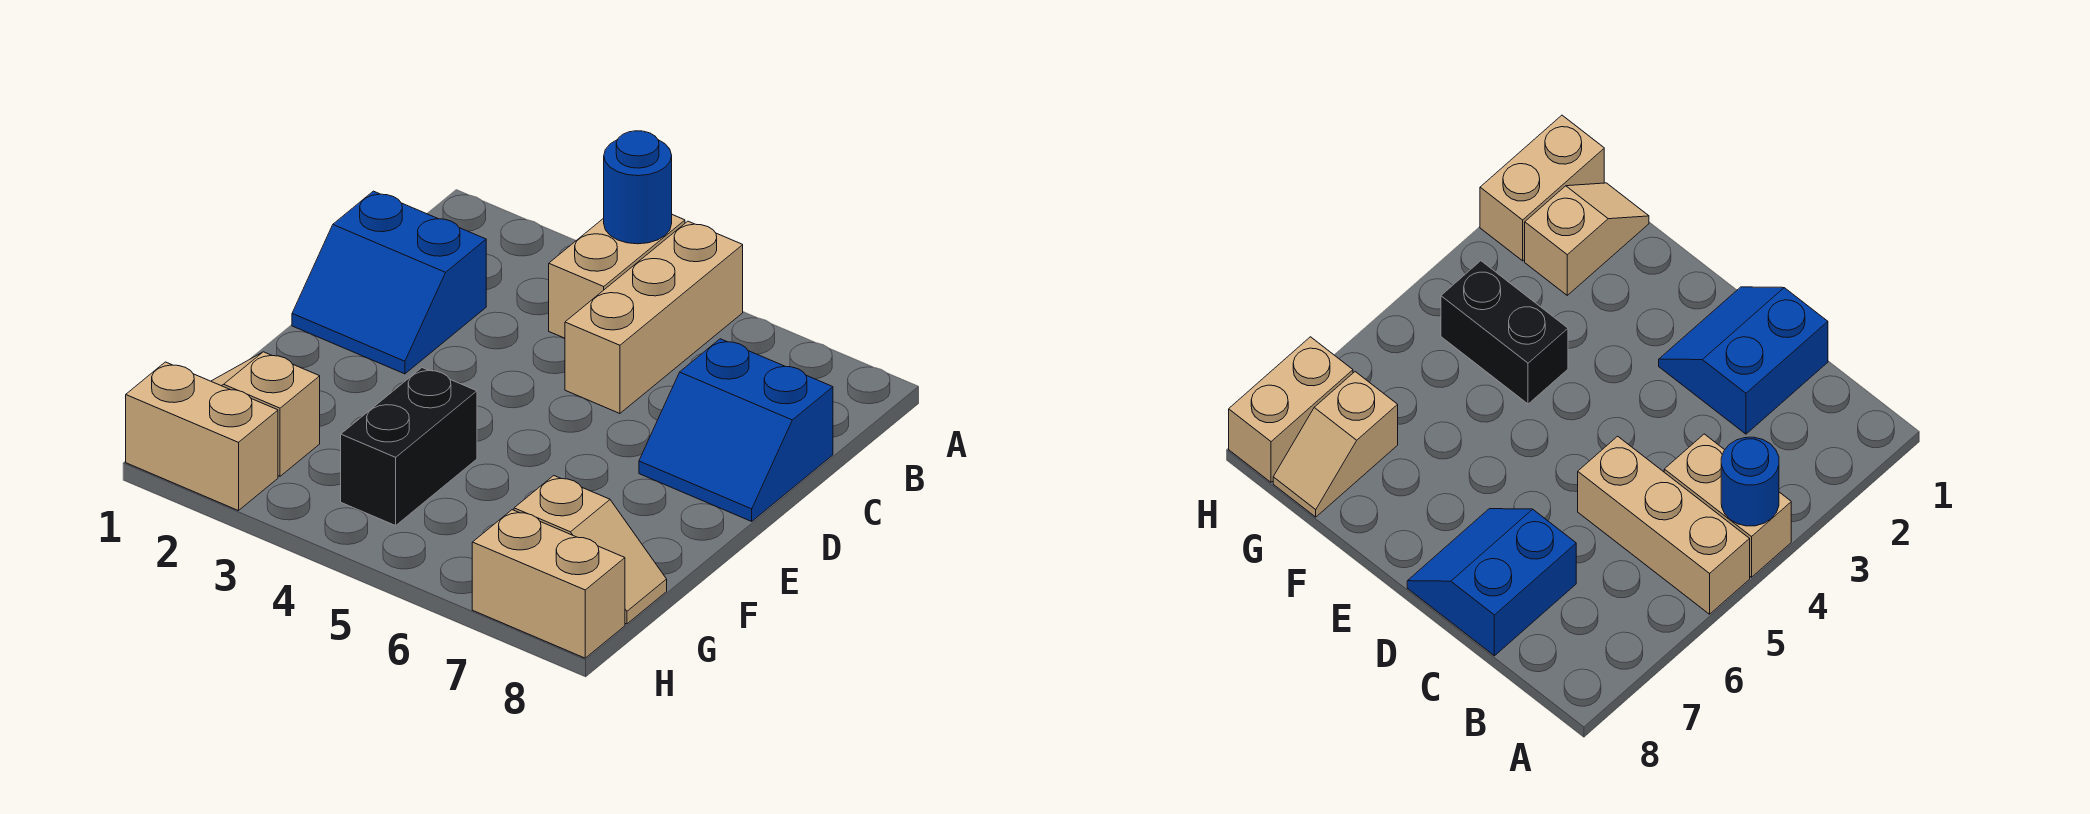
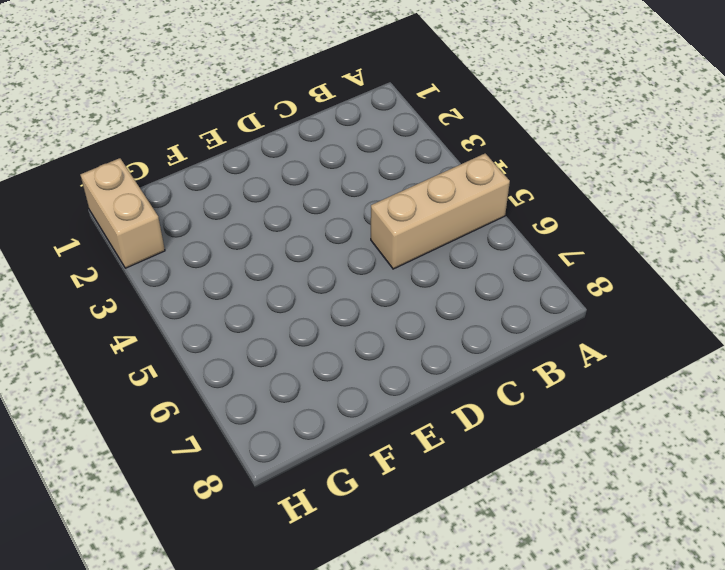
none -> tan brick A4:B4 level 1
none -> blue slope C1:D2 level 1 top C

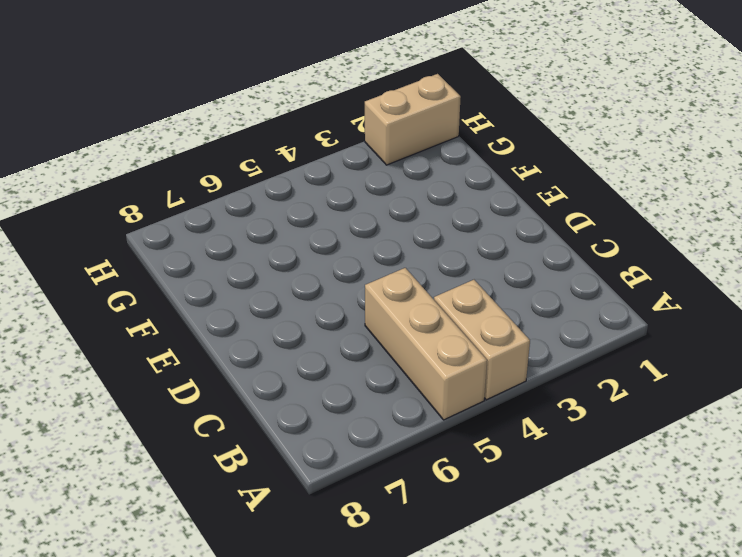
none -> blue slope C1:D2 level 1 top C
none -> blue slope C7:D8 level 1 top C

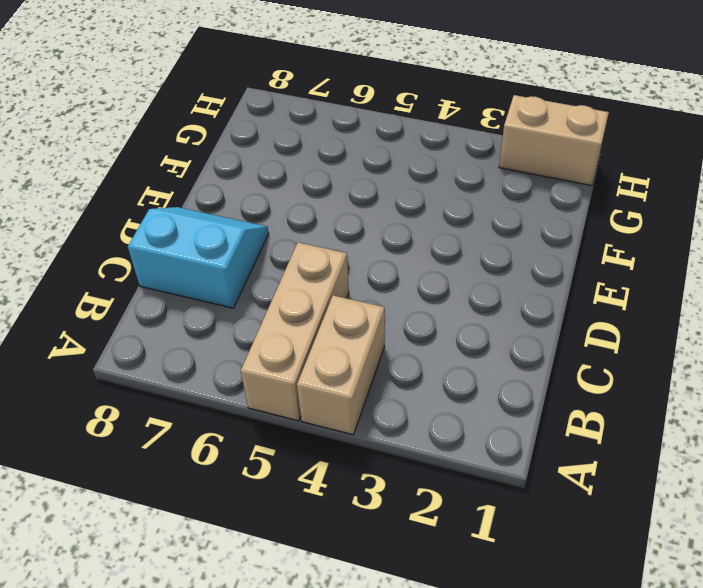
cyan slope C7:D8 level 1 top C -> blue slope C7:D8 level 1 top C
none -> blue slope C1:D2 level 1 top C
none -> black brick F4:G4 level 1

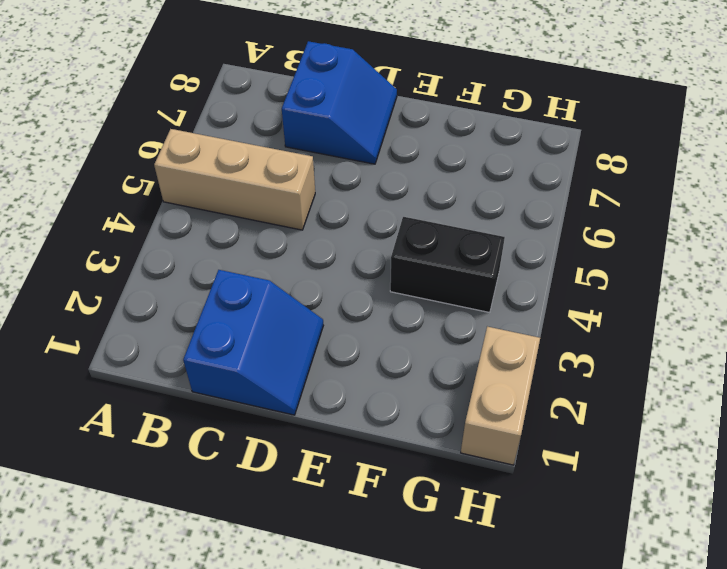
none -> tan brick A4:B4 level 1
none -> tan slope G1:G2 level 1 top 2

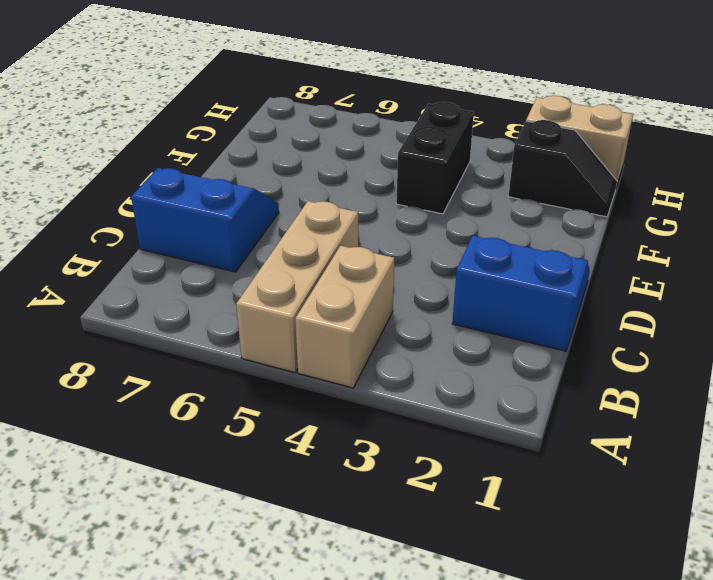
black slope G1:G2 level 1 top 2 -> tan slope G1:G2 level 1 top 2
none -> tan slope G7:G8 level 1 top 7
none -> tan brick H7:H8 level 1

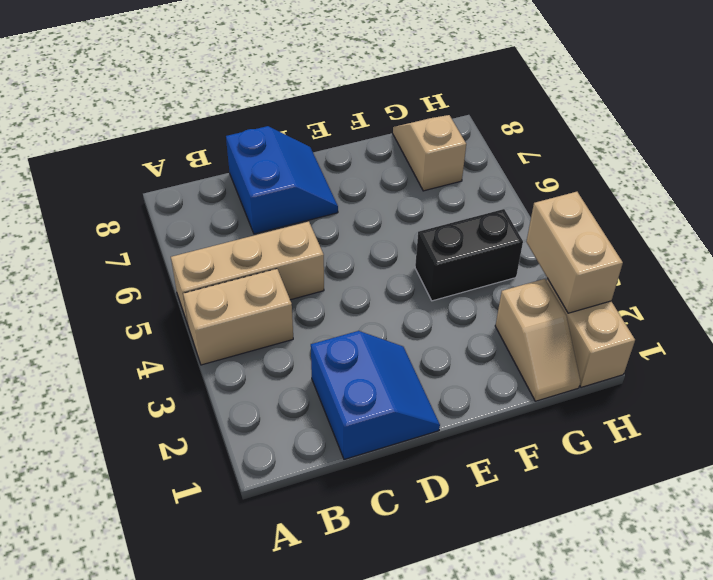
tan brick H2:H3 level 2 -> tan brick H7:H8 level 1
none -> blue round brick A4 level 2

